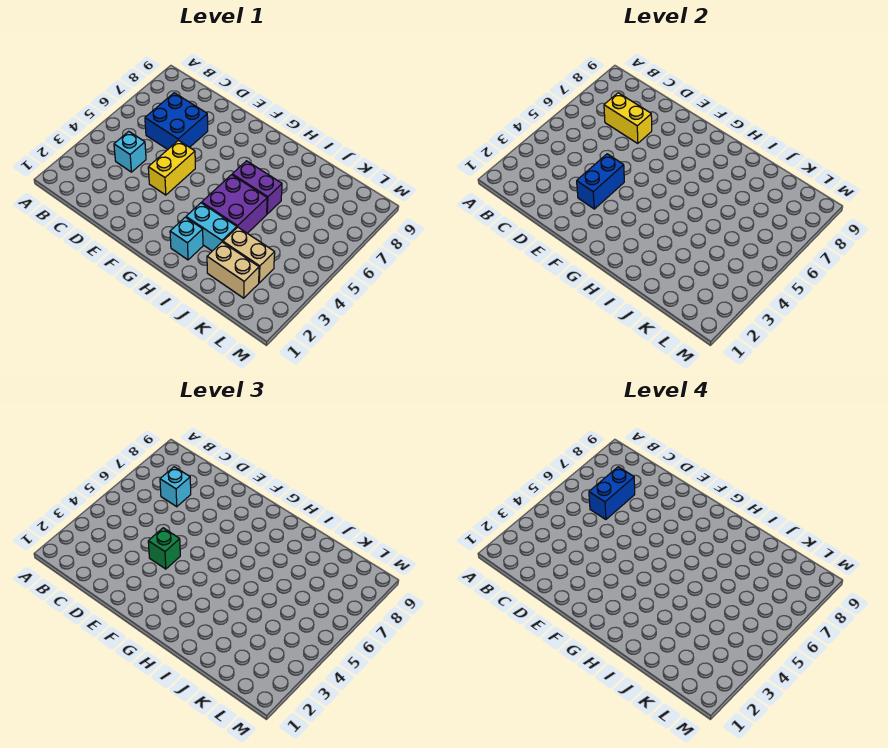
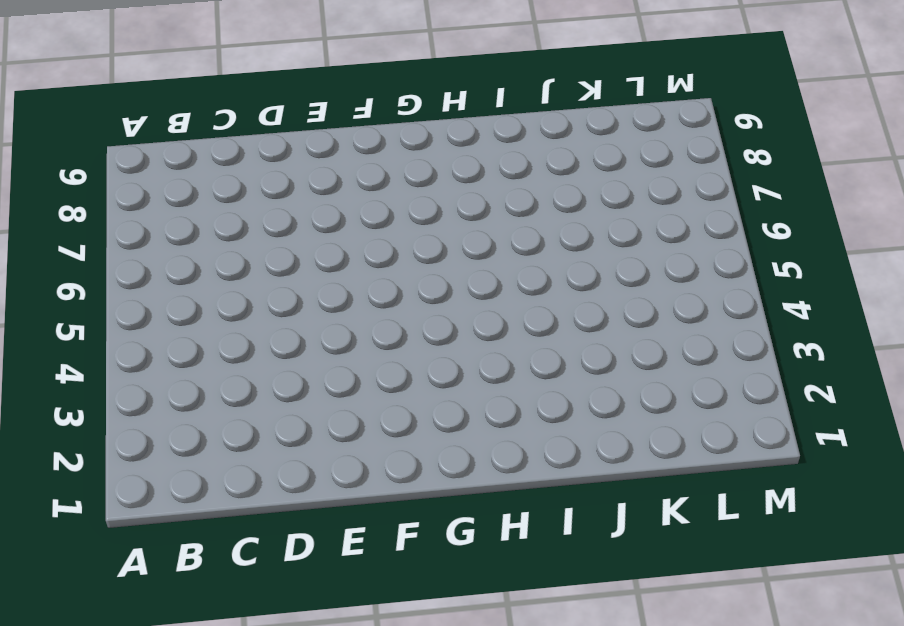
none -> cyan brick C4 level 1
none -> blue brick C6:D7 level 1
none -> yellow brick E4:E5 level 1

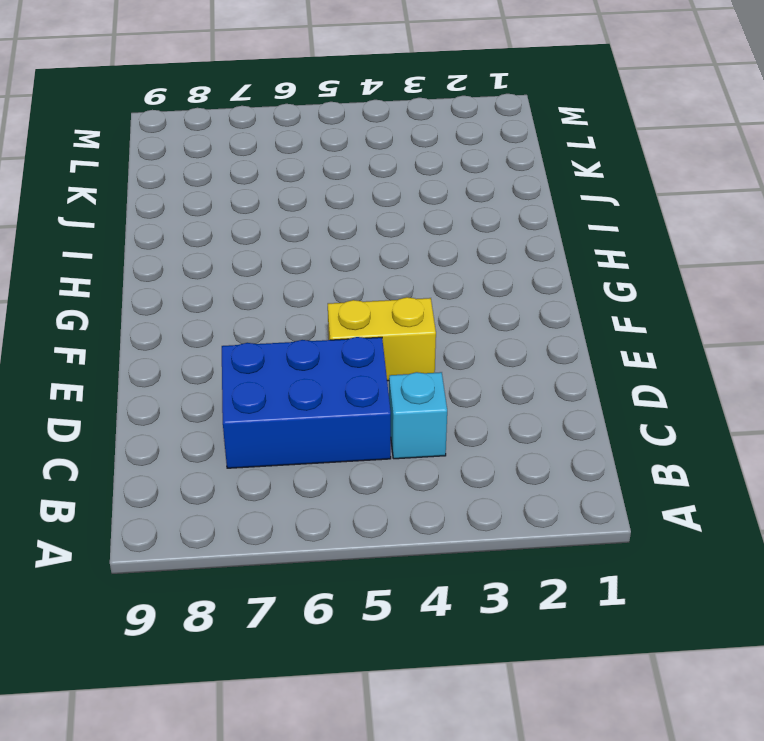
blue brick C5:D7 level 1 -> blue brick C6:D7 level 1
none -> cyan brick H2 level 1
none -> cyan brick H3:I3 level 1
none -> purple brick H4:I5 level 1

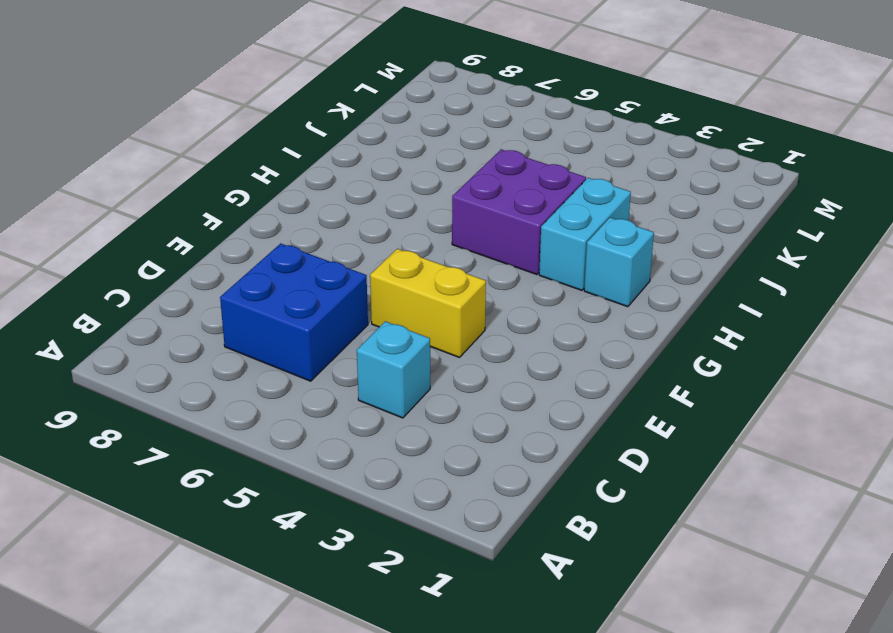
none -> purple brick H6:I6 level 1
none -> tan brick J2:K2 level 1
none -> tan brick J3:K3 level 1

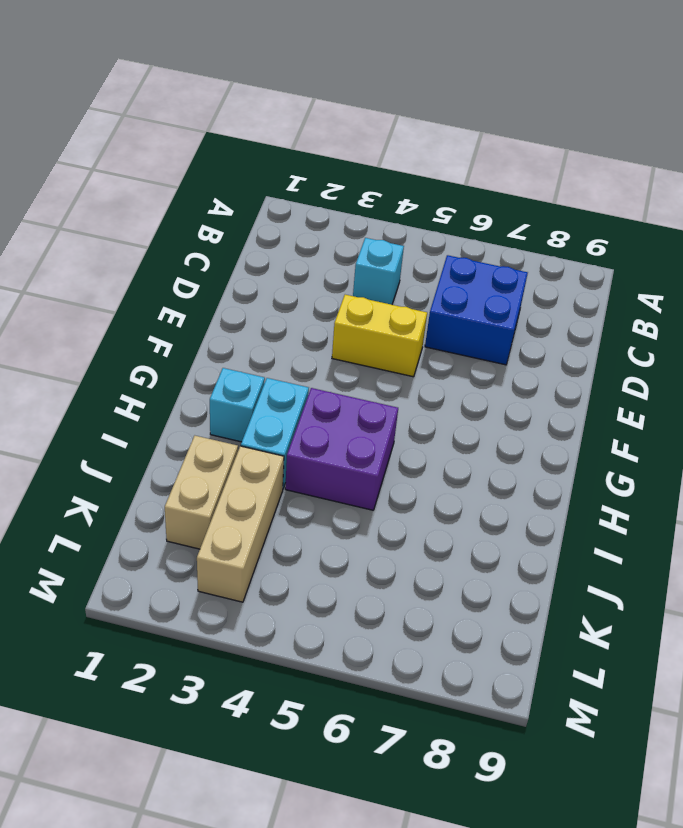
tan brick J3:L3 level 1 -> tan brick J3:K3 level 1
none -> purple brick H6:I6 level 1
none -> yellow brick C7:D7 level 2
none -> blue brick E3:E4 level 2

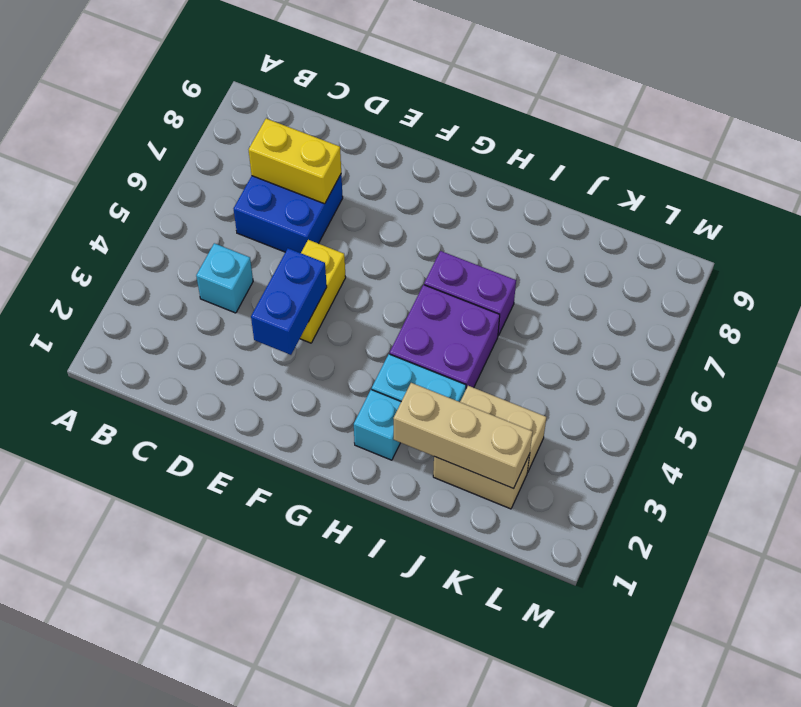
tan brick I2:K2 level 2 -> none
none -> cyan brick C7 level 3
none -> green brick E4 level 3
none -> blue brick C6:C7 level 4

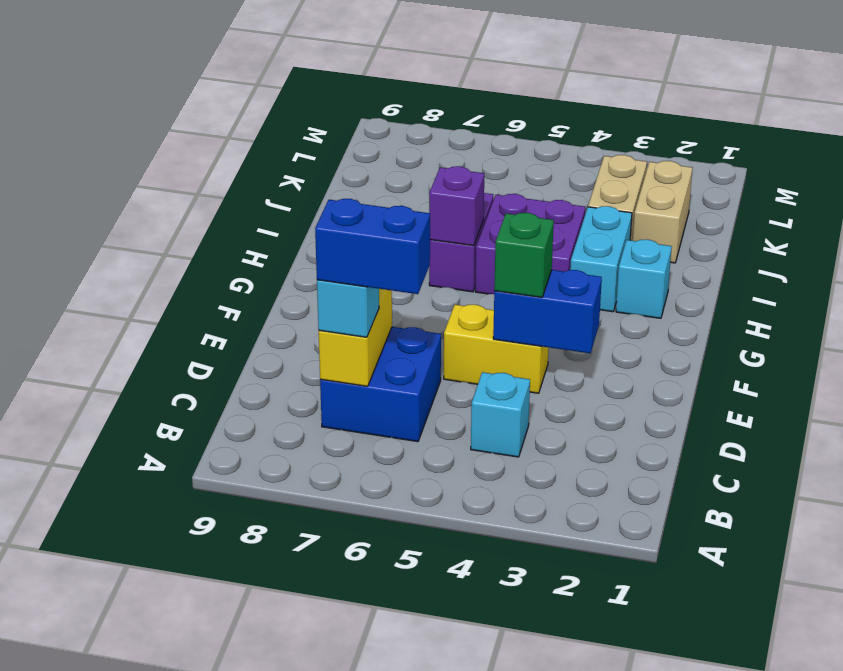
purple brick H6 level 2 -> none

